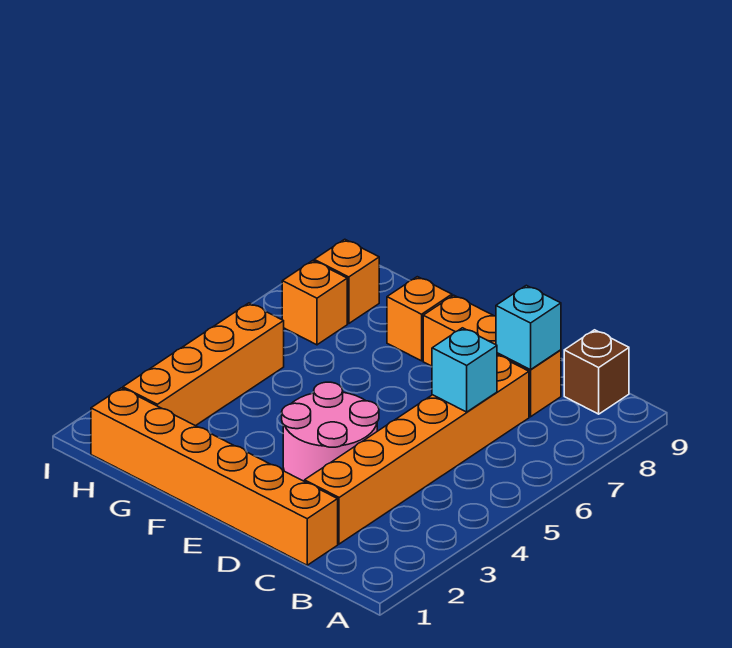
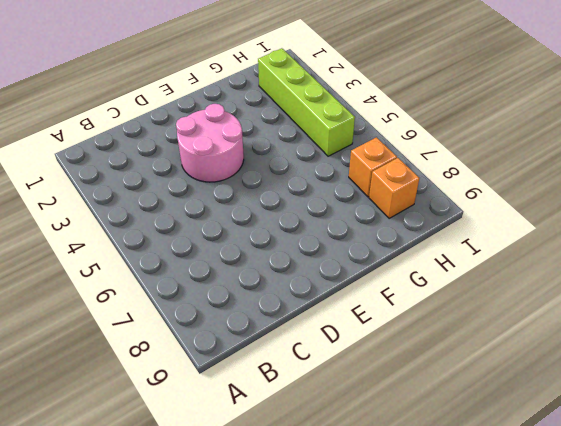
lime brick H2:H5 level 1 -> orange brick H2:H5 level 1
none -> brown brick B9 level 1
none -> orange brick C1:H1 level 1

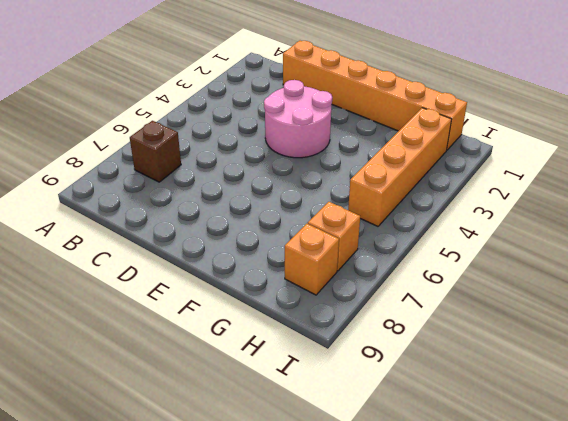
brown brick B7 level 1 -> brown brick B9 level 1
none -> orange brick C2:C7 level 1
none -> orange brick C8:E8 level 1

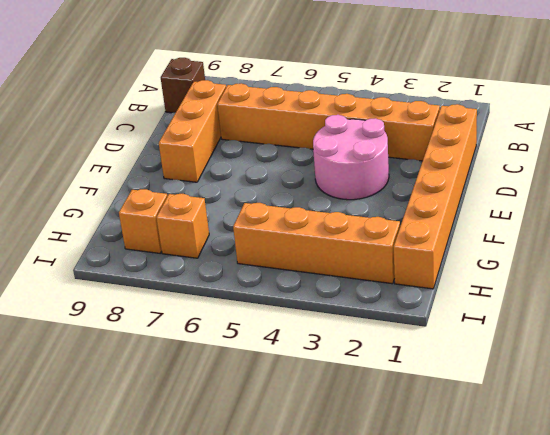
none -> orange brick F8 level 1
none -> cyan brick C6 level 2

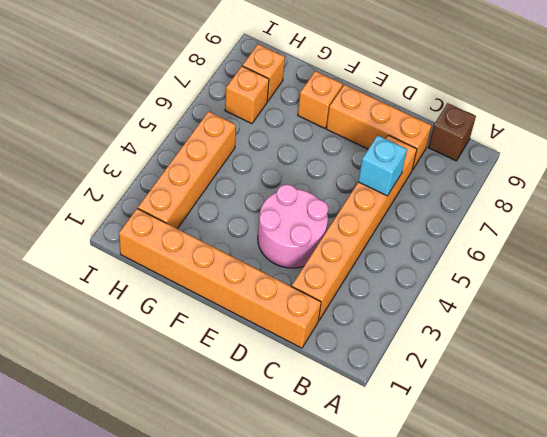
none -> cyan brick C8 level 2

